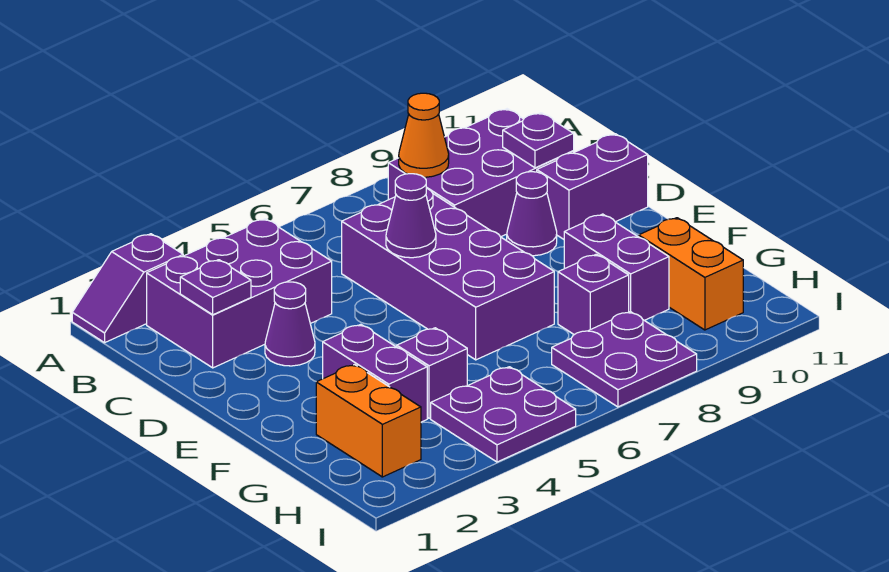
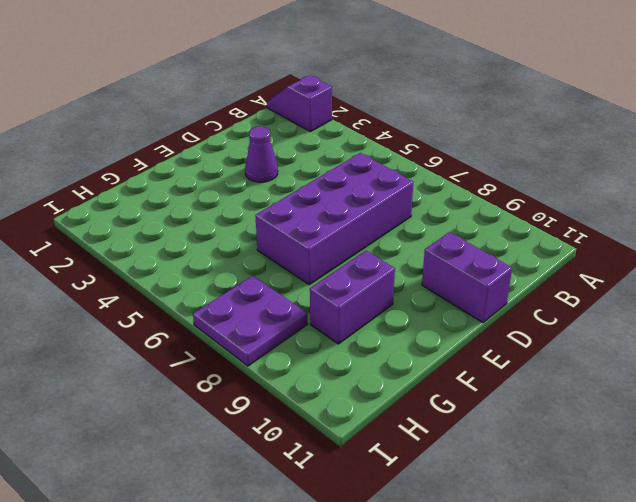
none -> purple brick B2:C4 level 1
none -> purple brick B8:C10 level 1
none -> purple cone D9 level 1

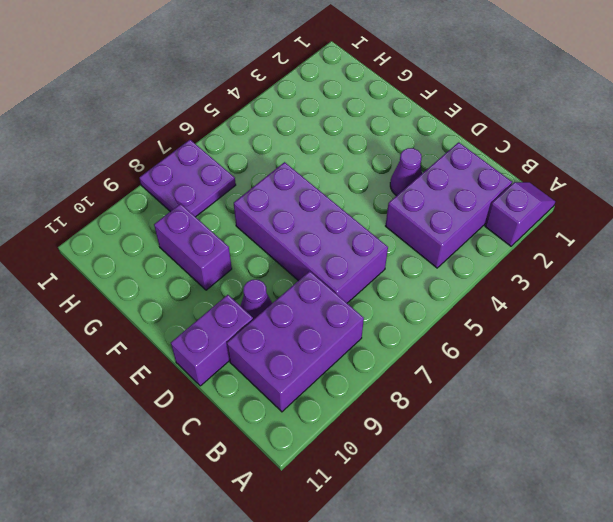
none -> purple brick F3:G3 level 1
none -> orange brick G2:H2 level 1
none -> purple brick G4 level 1

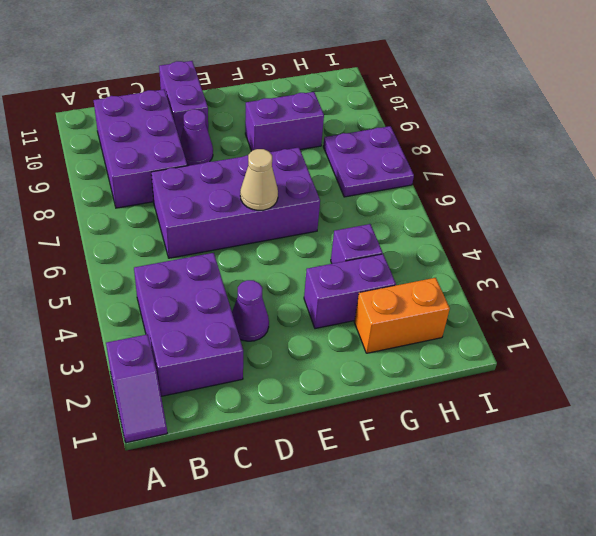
tan cone E6 level 2 -> none
none -> purple brick G8 level 1
none -> orange brick G10:H10 level 1
none -> purple plate H4:I5 level 1

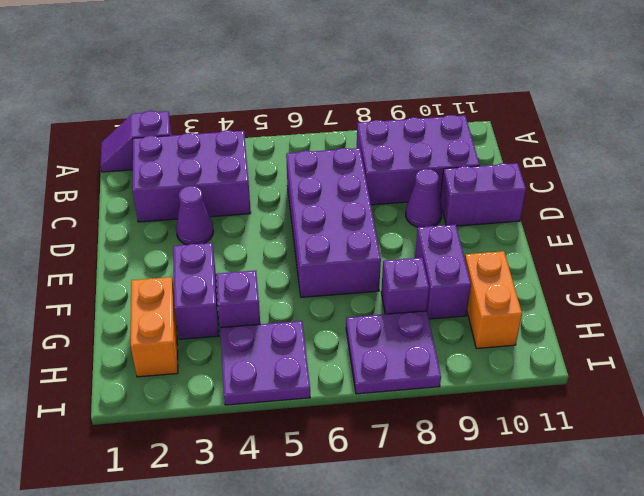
none -> orange cone B8 level 2
none -> purple plate C2 level 2
none -> purple plate C10 level 2

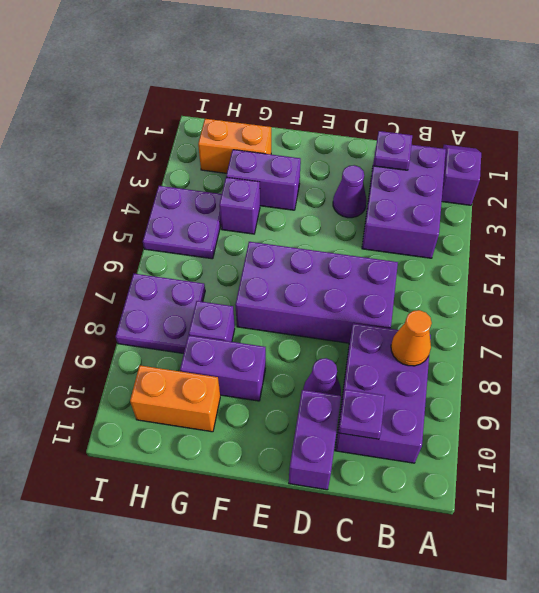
none -> purple cone D6 level 2

